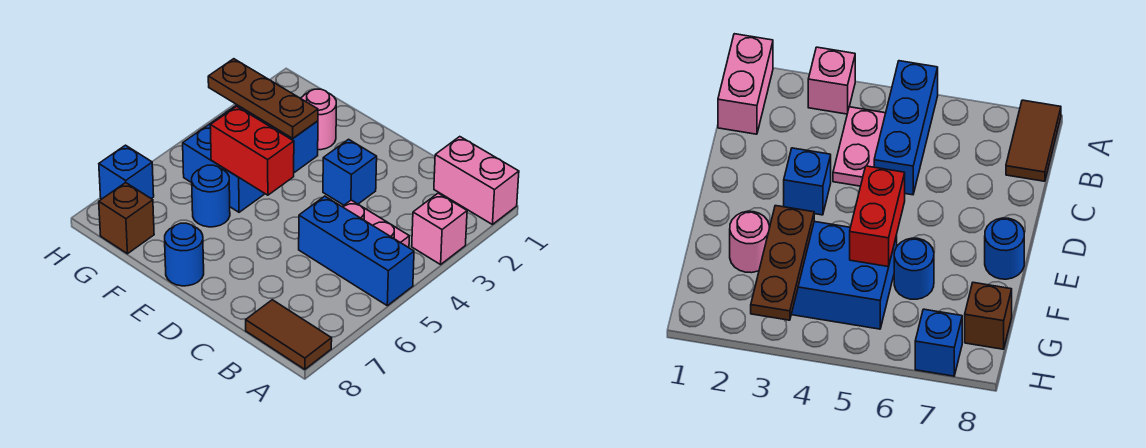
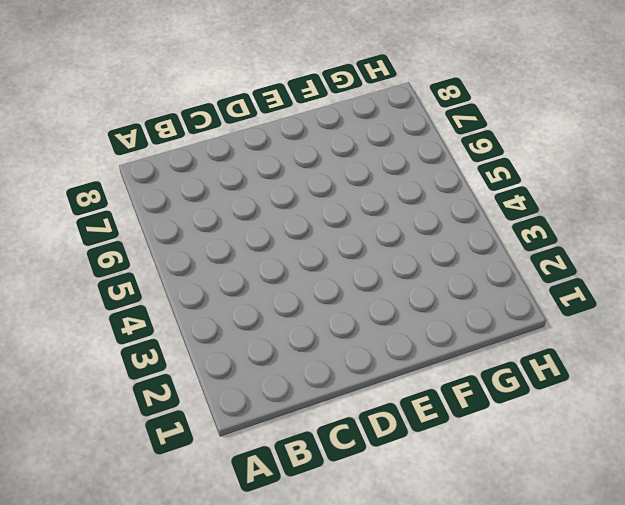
none -> pink brick A1:B1 level 1
none -> pink brick A3 level 1
none -> blue brick A5:C5 level 1

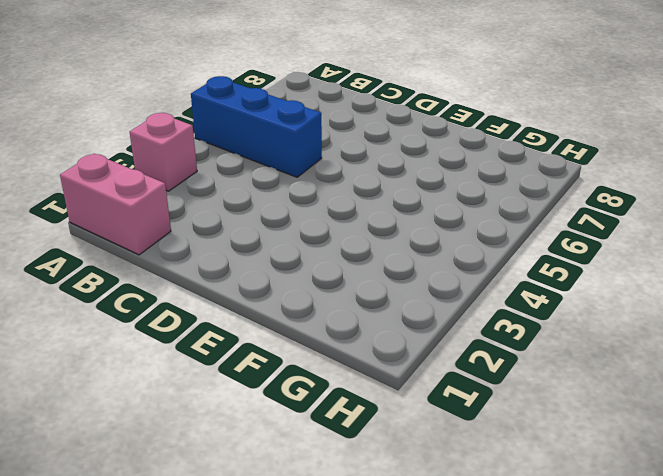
none -> brown tile A8:B8 level 1
none -> pink plate B4:C4 level 1
none -> blue brick D3 level 1

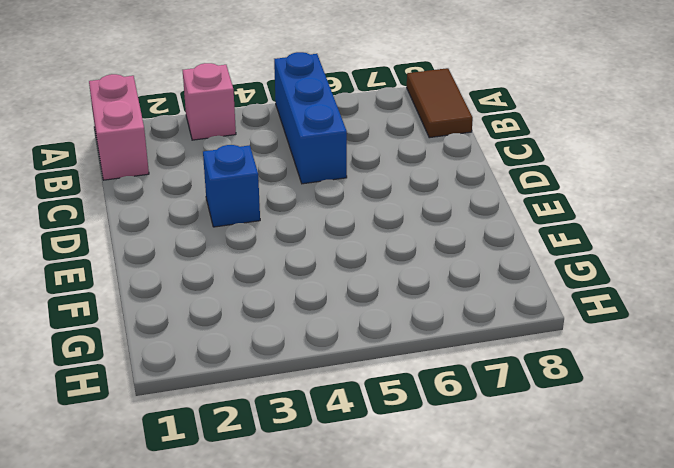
none -> pink plate B4:C4 level 1
none -> blue round brick E8 level 1
none -> pink round brick F2 level 1

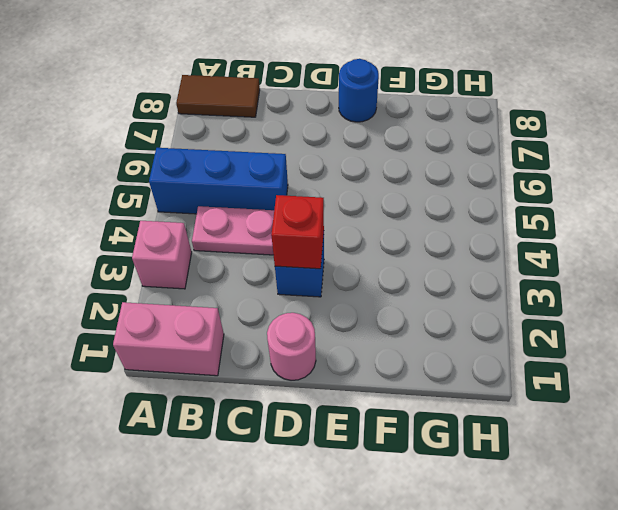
pink round brick D1 level 1 -> pink round brick F2 level 1
red brick D3 level 2 -> none
none -> blue brick F3:G5 level 1
none -> blue round brick F6 level 1
none -> brown brick G8 level 1

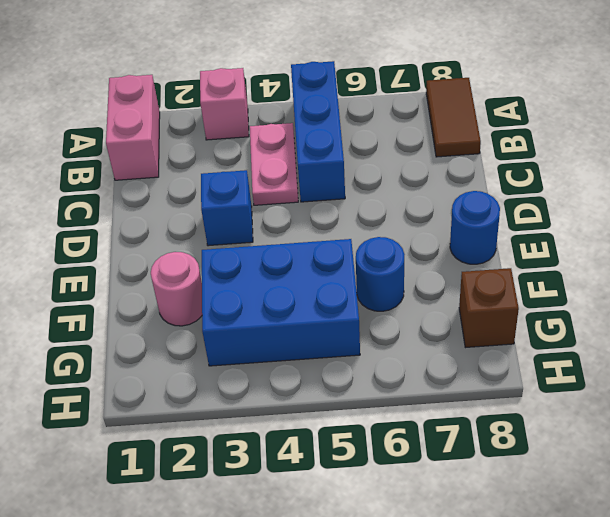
none -> blue brick H7 level 1
none -> red brick E5:F5 level 2
none -> brown plate F3:H3 level 2

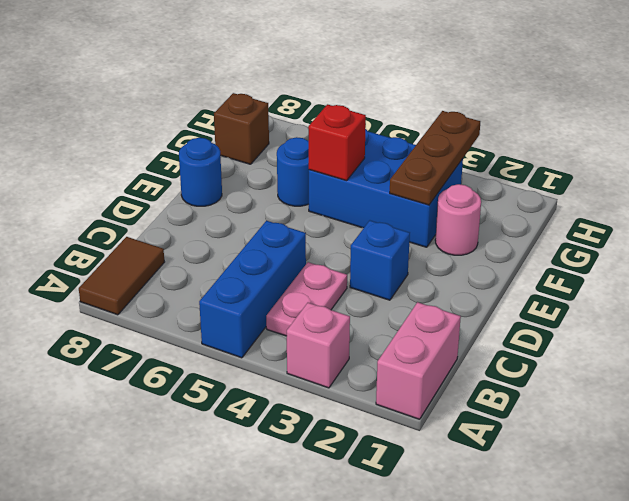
red brick F5 level 2 -> red brick E5:F5 level 2
none -> blue brick H7 level 1

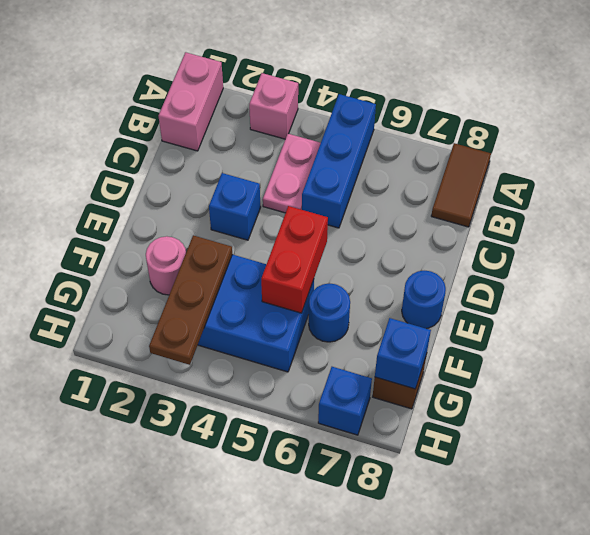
blue brick G8 level 2 -> none

